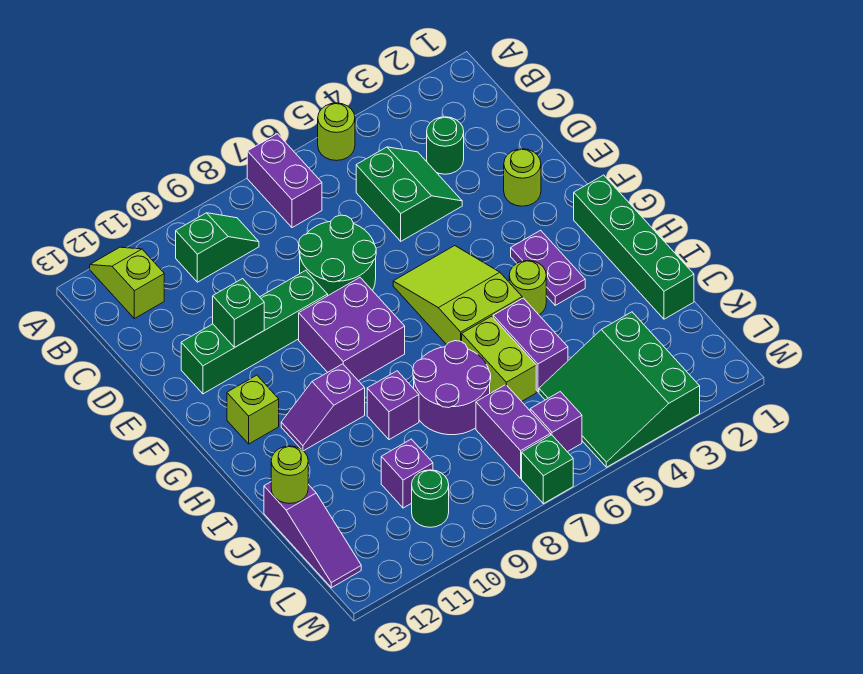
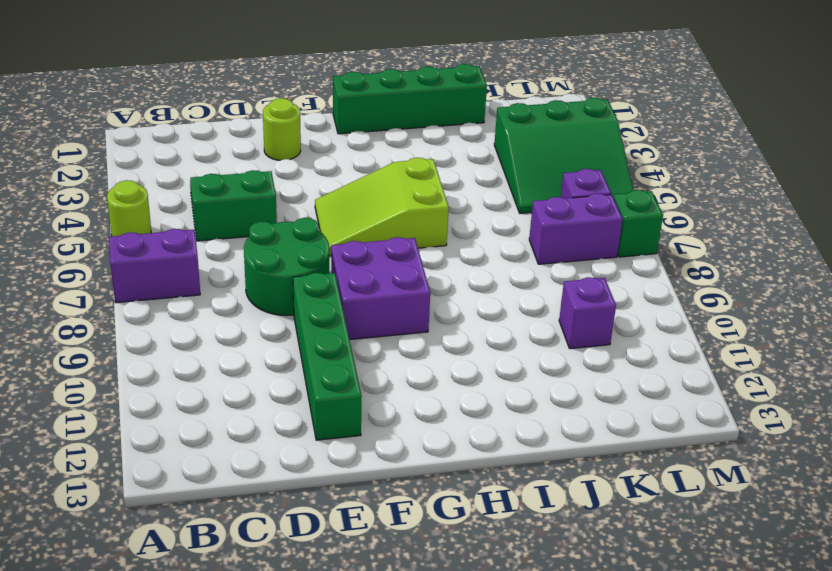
none -> lime slope A12:B12 level 1 top B
none -> green slope B9:B10 level 1 top 10
none -> green round brick C3 level 1

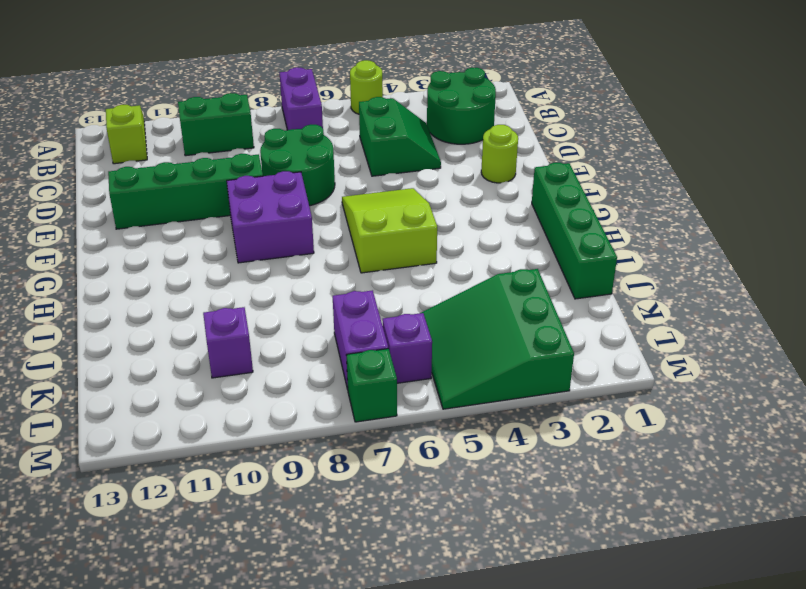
green round brick B2:C3 level 1 -> green round brick C3 level 1
green brick B9:B10 level 1 -> green slope B9:B10 level 1 top 10
none -> purple plate G3:H3 level 1
none -> lime brick G12 level 1
none -> lime round brick H4 level 1

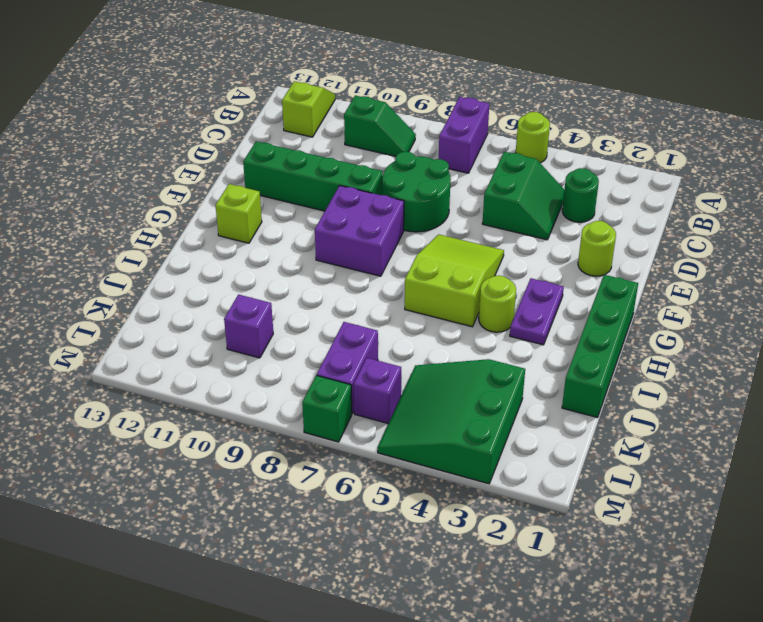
none -> purple slope H10:H11 level 1 top 10
none -> purple brick I5:J5 level 1
none -> lime brick I6:J6 level 1

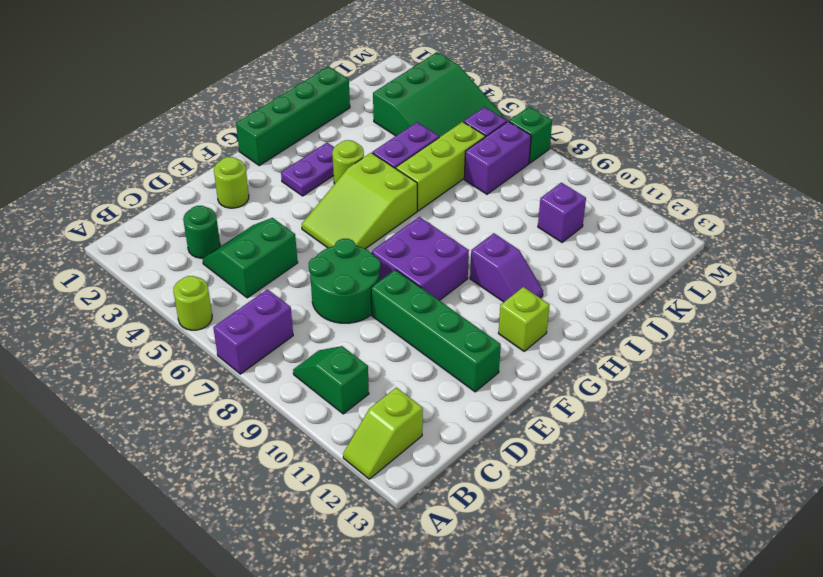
lime brick I6:K6 level 1 -> lime brick I6:J6 level 1
none -> purple round brick I7:J8 level 1
none -> purple brick I9 level 1
none -> purple slope J13:L13 level 1 top J

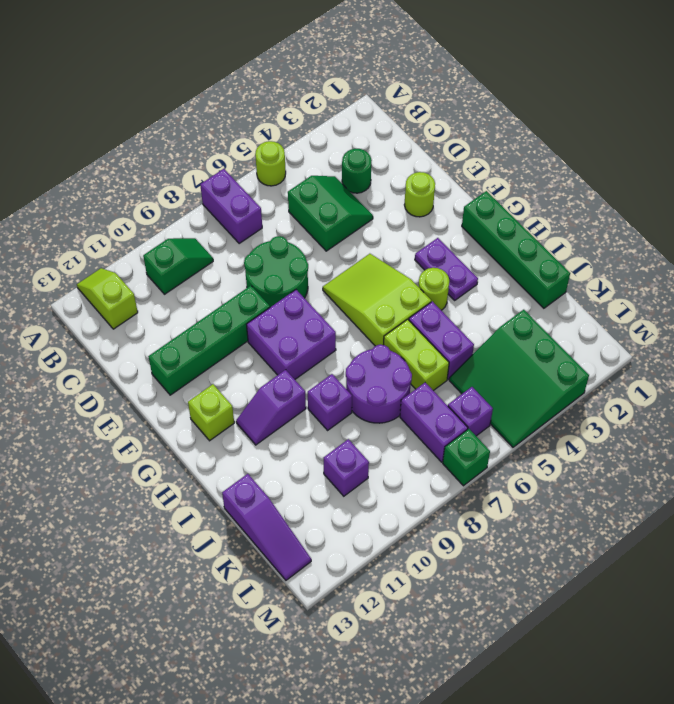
none -> green round brick L10 level 1
none -> green brick E11 level 2
none -> lime round brick J13 level 2

